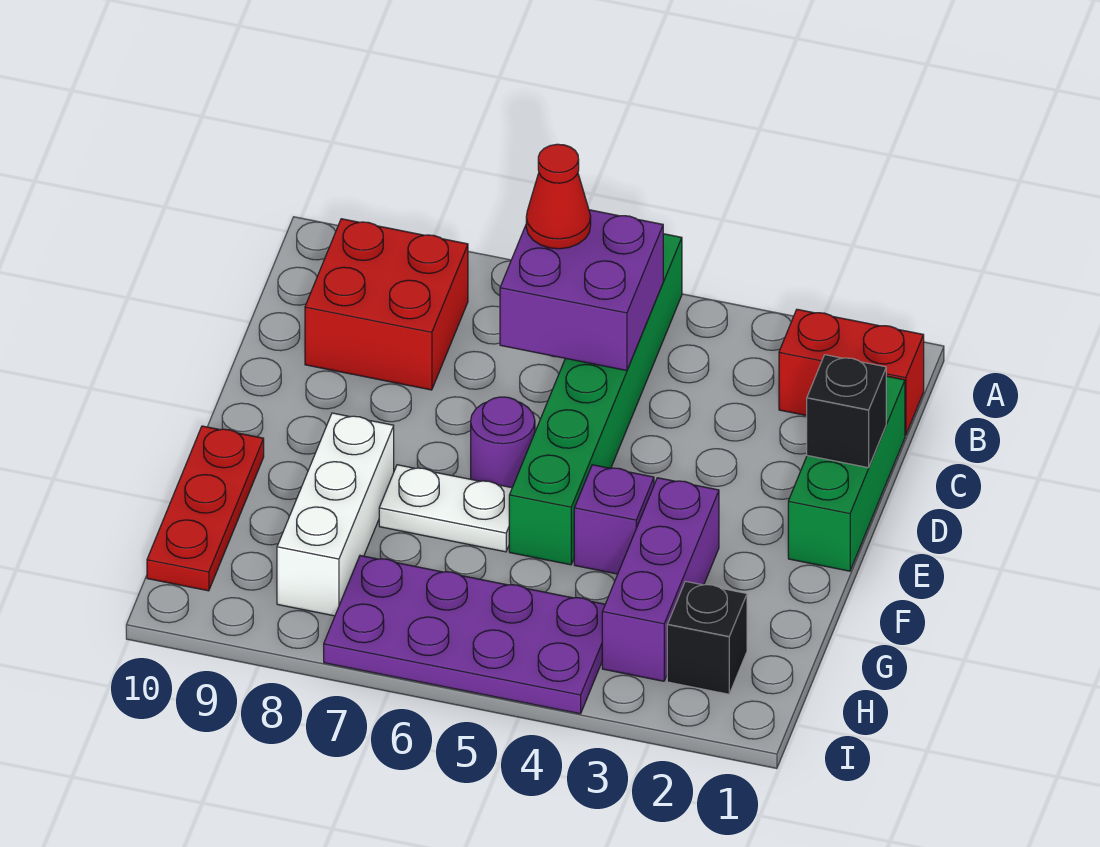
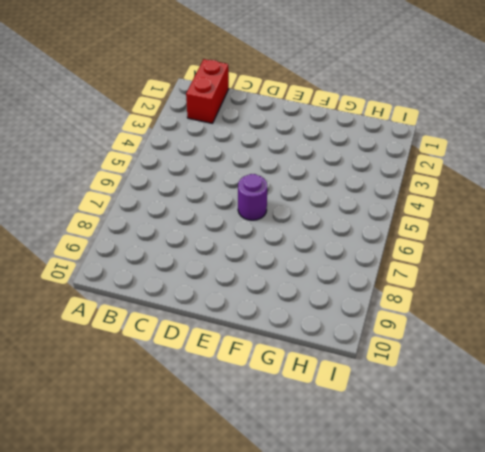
none -> green brick A5:F5 level 1
none -> red brick B8:C9 level 1
none -> green brick C1:E1 level 1

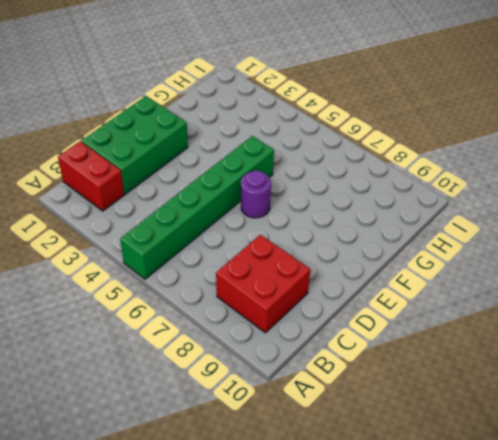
green brick C1:E2 level 1 -> green brick C1:E1 level 1
none -> purple brick F3:H3 level 1
none -> purple brick F4 level 1
none -> white plate F6:F7 level 1

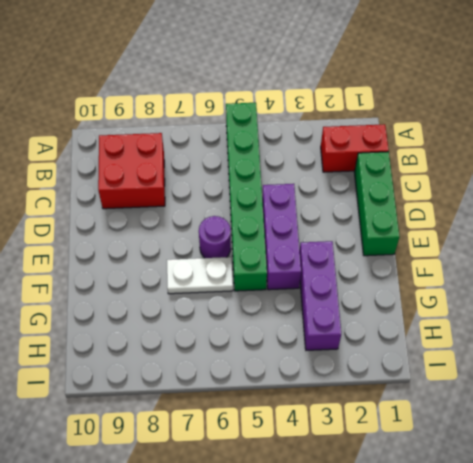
purple brick D4:F4 level 1 -> purple brick F4 level 1
none -> white brick F8:H8 level 1
none -> red plate F10:H10 level 1
none -> black brick H2 level 1

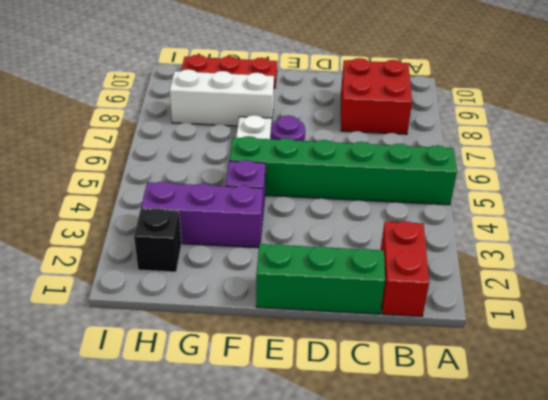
none -> purple plate H4:I7 level 1
none -> purple brick B5:C6 level 2
none -> black brick D1 level 2

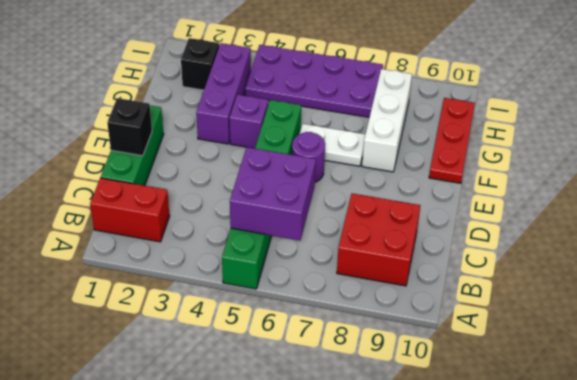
none -> red cone B6 level 3

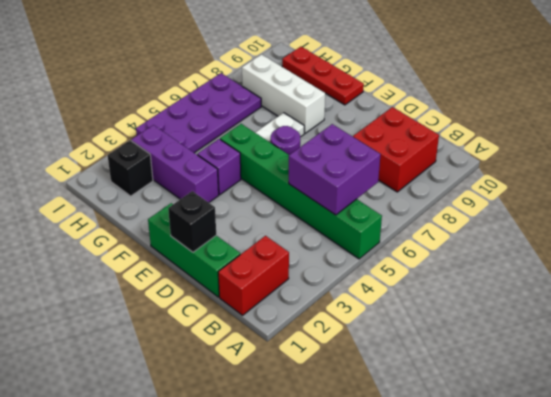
none -> red cone B6 level 3

